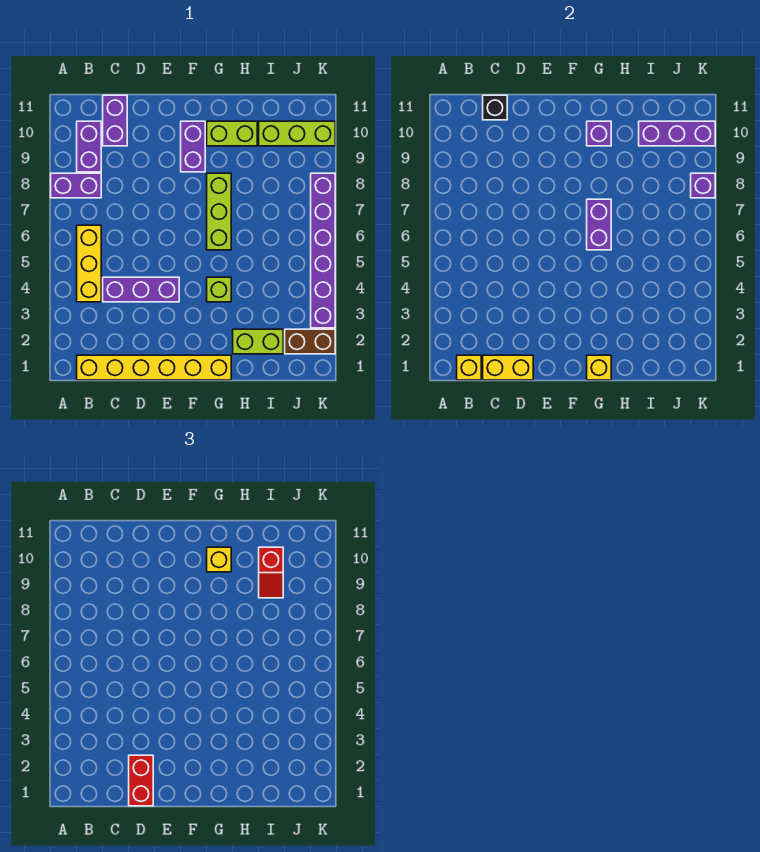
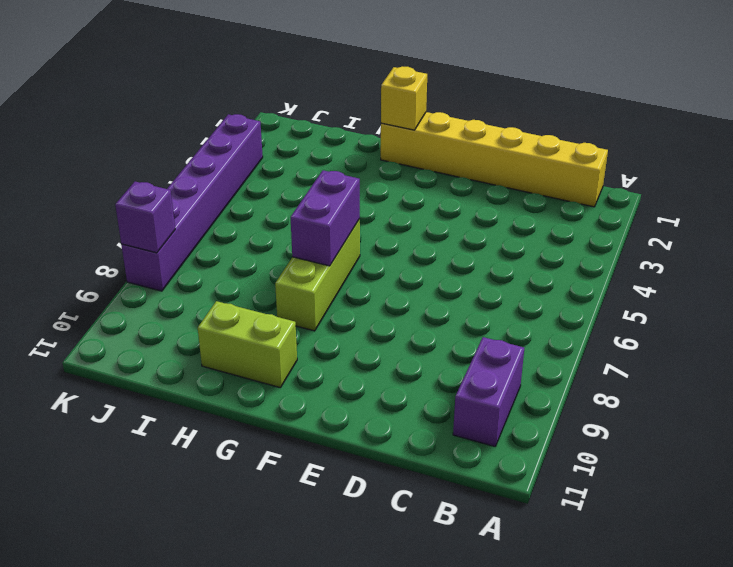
none -> purple brick A8:B8 level 1
none -> yellow brick B4:B6 level 1
none -> purple brick C4:E4 level 1

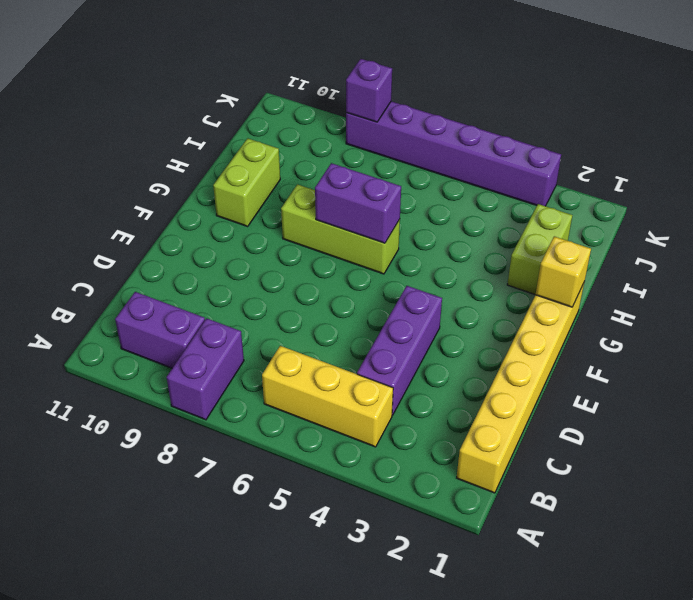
none -> purple brick C10:C11 level 1
none -> purple brick F9:F10 level 1
none -> lime brick G4 level 1

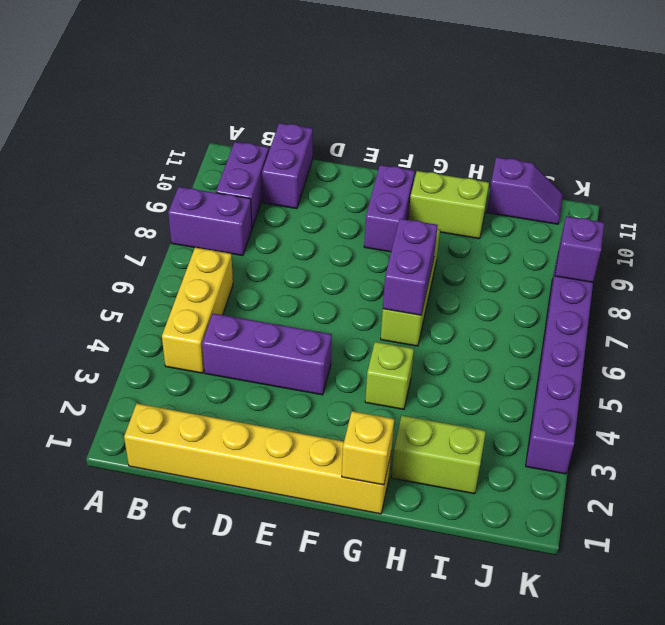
purple slope I11:J11 level 1 top I -> none
none -> lime brick I10:K10 level 1
none -> brown brick J2:K2 level 1
none -> yellow brick B1 level 2

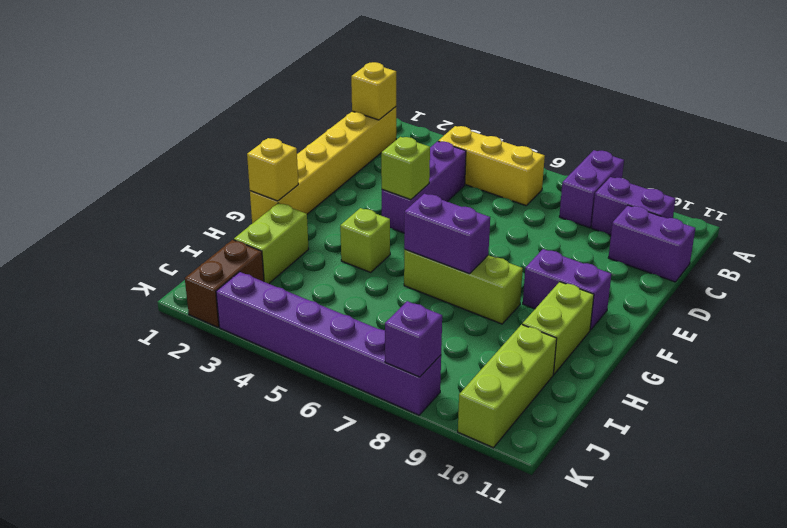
lime brick E4 level 2 -> none
none -> yellow brick C1:D1 level 2
none -> black brick C11 level 2
none -> purple brick G10 level 2

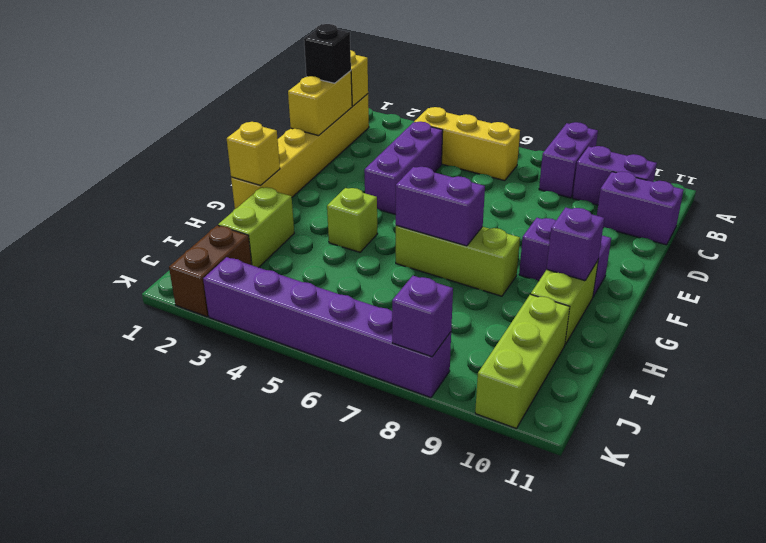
black brick C1 level 3 -> black brick C11 level 2
none -> purple brick I10:K10 level 2
none -> red brick D1:D2 level 3
none -> yellow brick G10 level 3

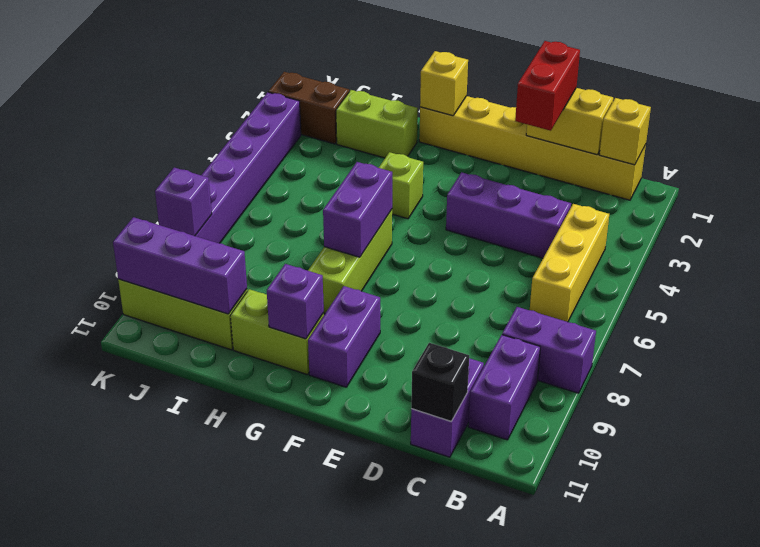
none -> yellow brick G10 level 3
none -> red slope I9:I10 level 3 top 10

